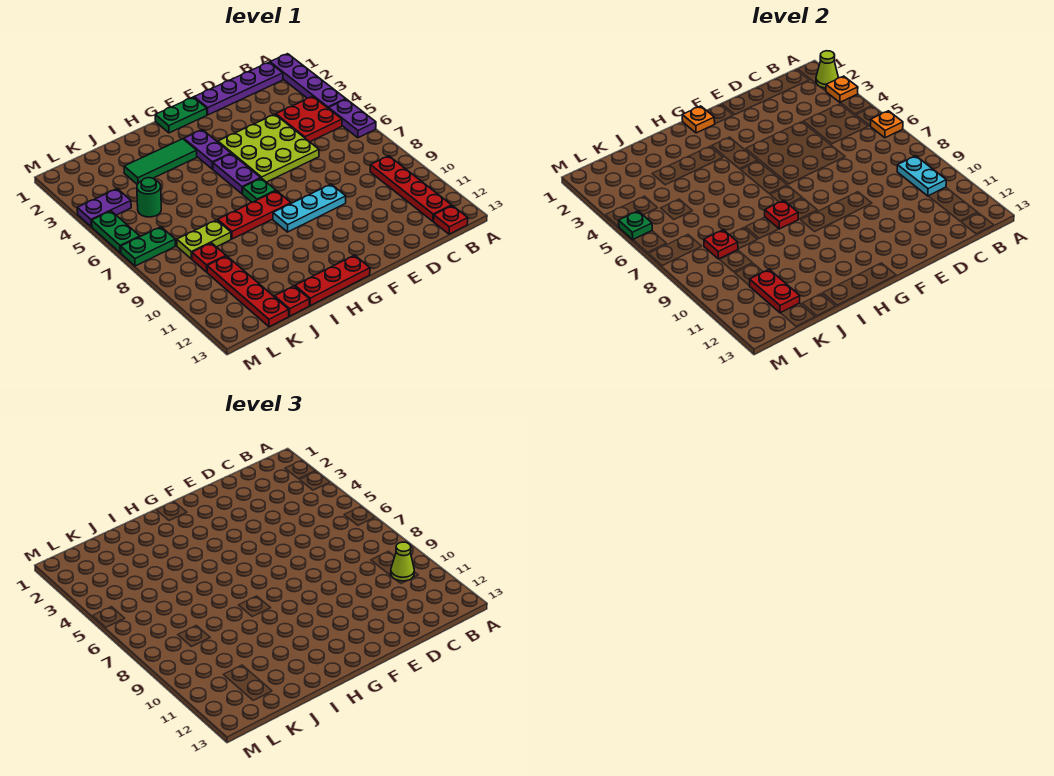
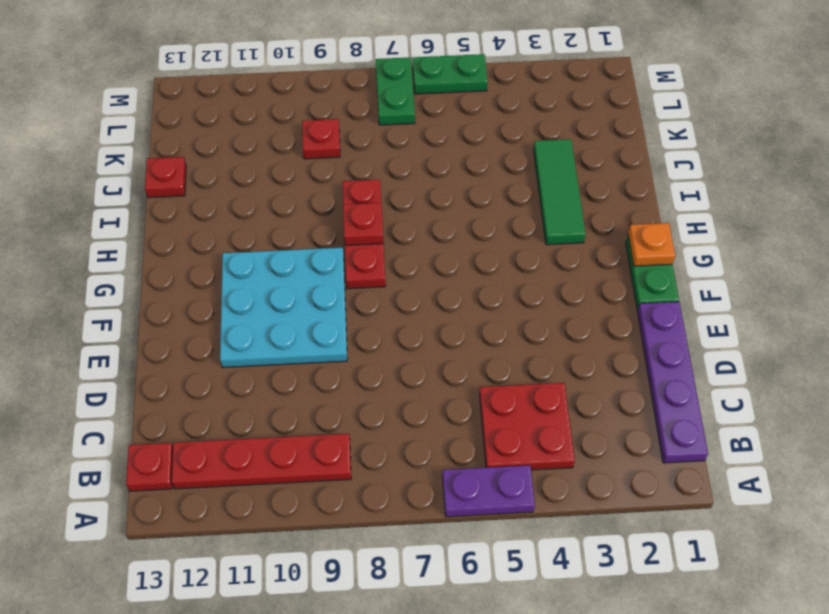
cyan plate E9:G11 level 1 -> cyan plate E9:G9 level 1
none -> purple plate A1:A4 level 1
none -> lime plate D4:F6 level 1
none -> purple plate G3:G4 level 1
none -> purple plate G5:G6 level 1

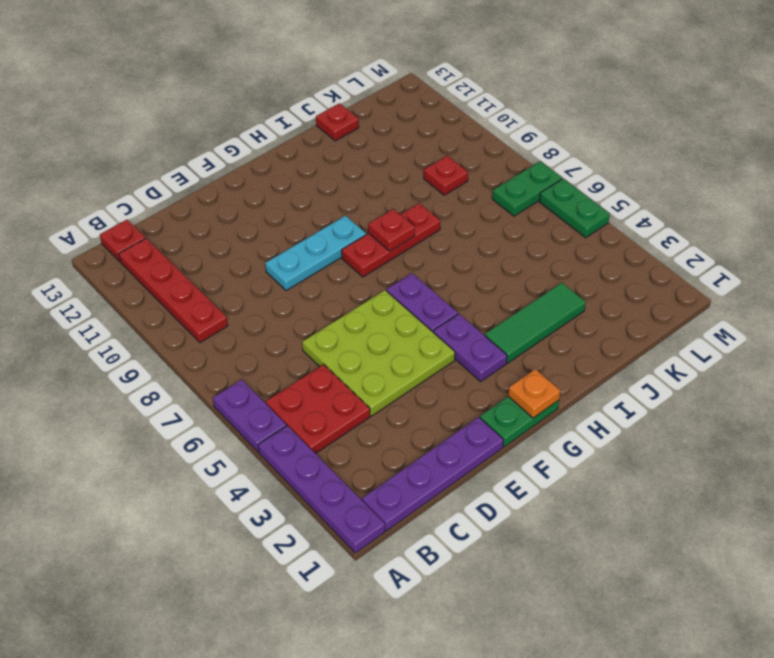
none -> green plate G7 level 1
none -> red plate G13:I13 level 1
none -> lime plate J8:K8 level 1
none -> green round brick K5 level 1

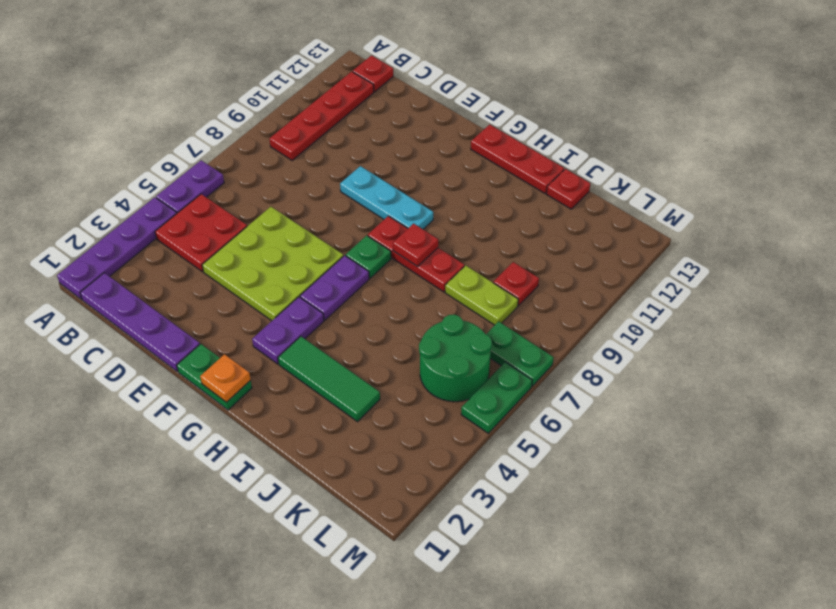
green round brick K5:L6 level 1 -> green round brick K5 level 1
none -> red plate K10:K13 level 1
none -> purple plate L4:M4 level 1
none -> lime cone A2 level 2
none -> orange plate A3 level 2

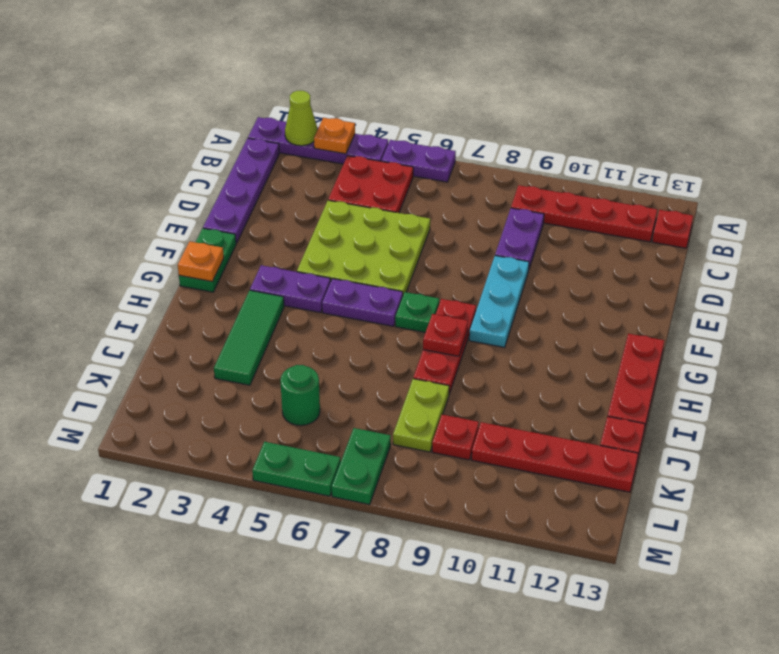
purple plate C9:D9 level 1 -> purple plate L4:M4 level 1
none -> orange plate A6 level 2
none -> cyan plate B9:B10 level 2
none -> red plate K8 level 2
none -> red plate K11:K12 level 2

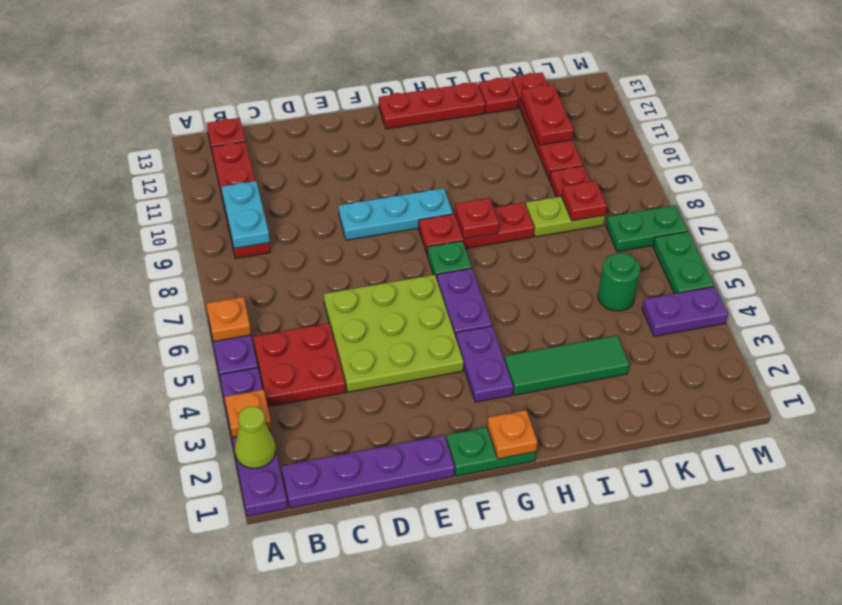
none -> green plate M5 level 2
none -> lime cone B10 level 3

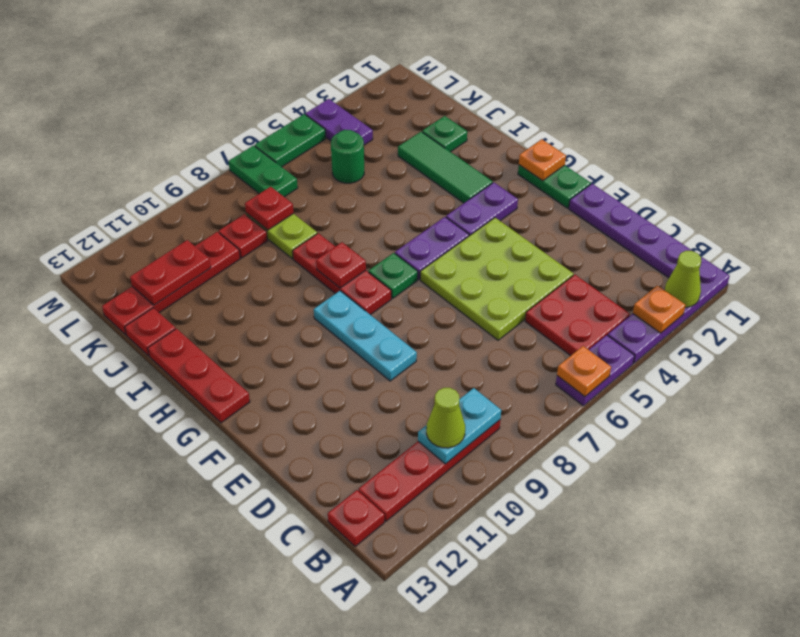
green plate J2 level 1 -> green plate M5 level 2

